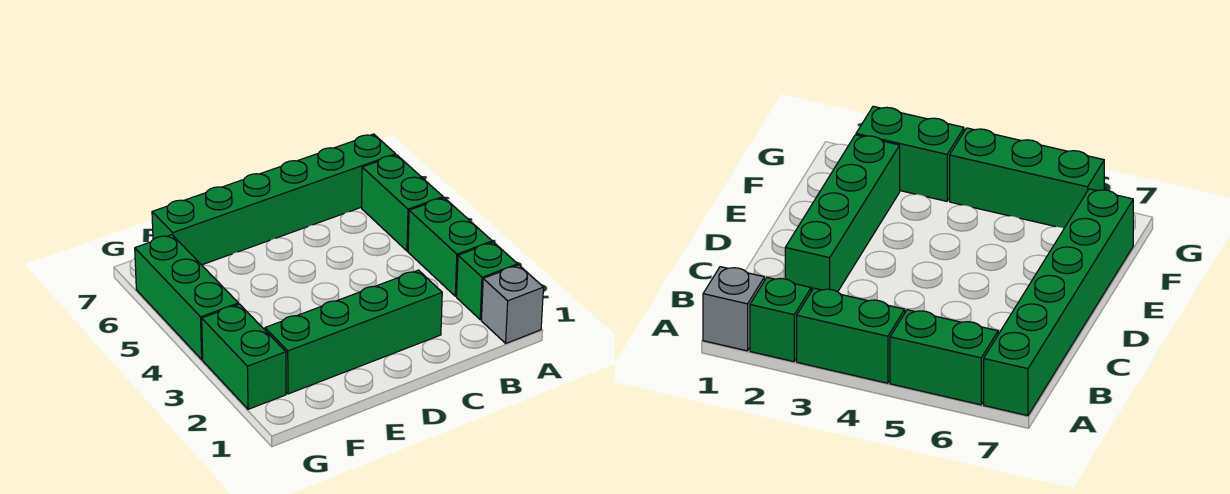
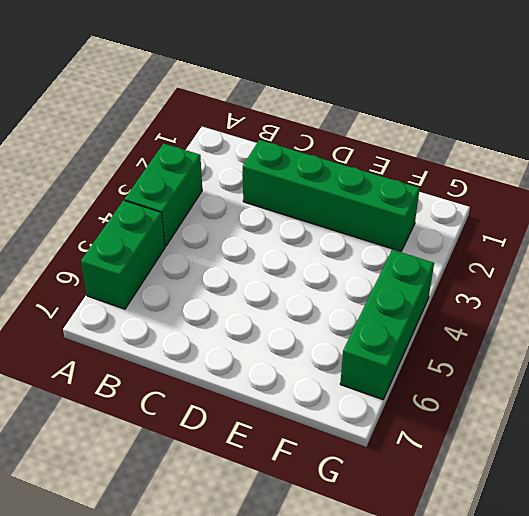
none -> grey brick A1 level 1
none -> green brick A2 level 1

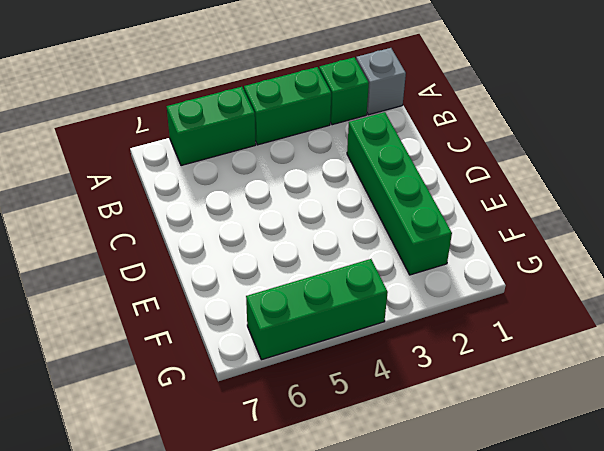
none -> green brick A7:F7 level 1
none -> green brick G2:G3 level 1

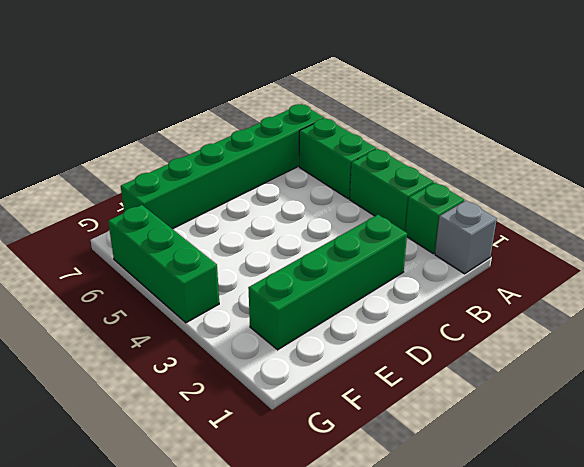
none -> green brick G2:G3 level 1

